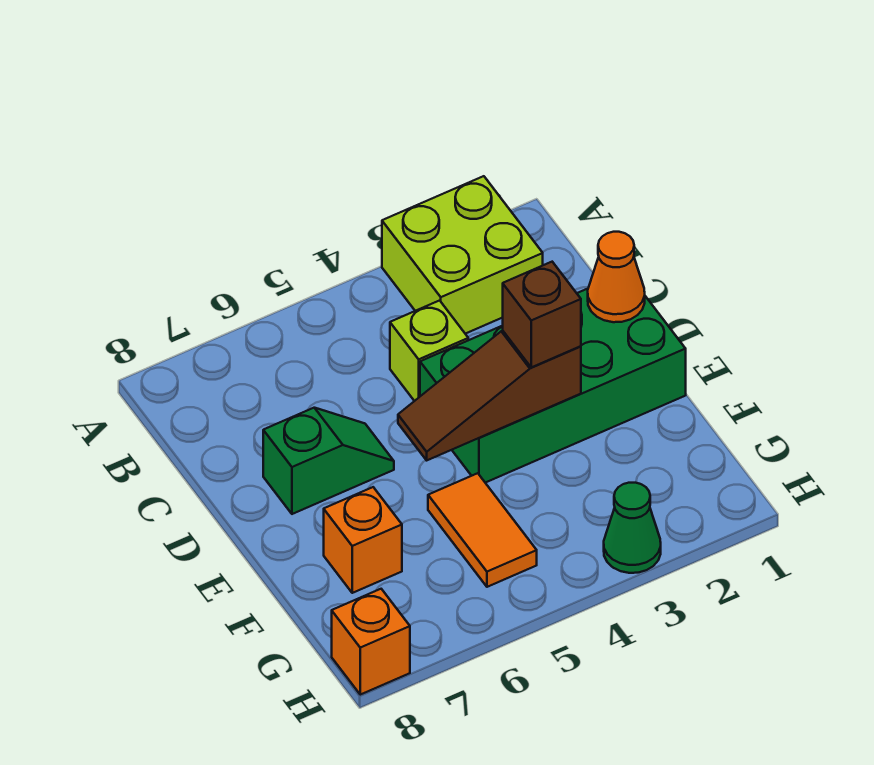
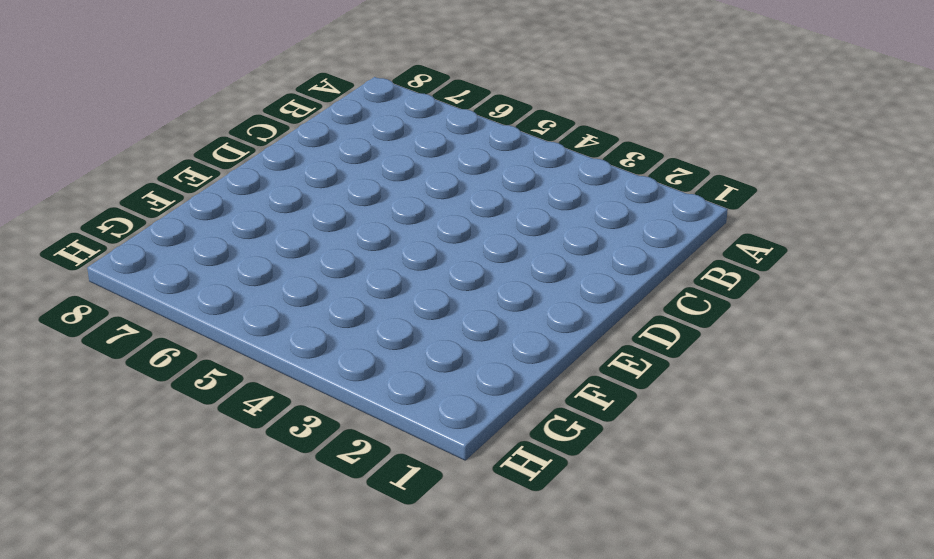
none -> lime brick A2:B3 level 1
none -> lime brick C4 level 1

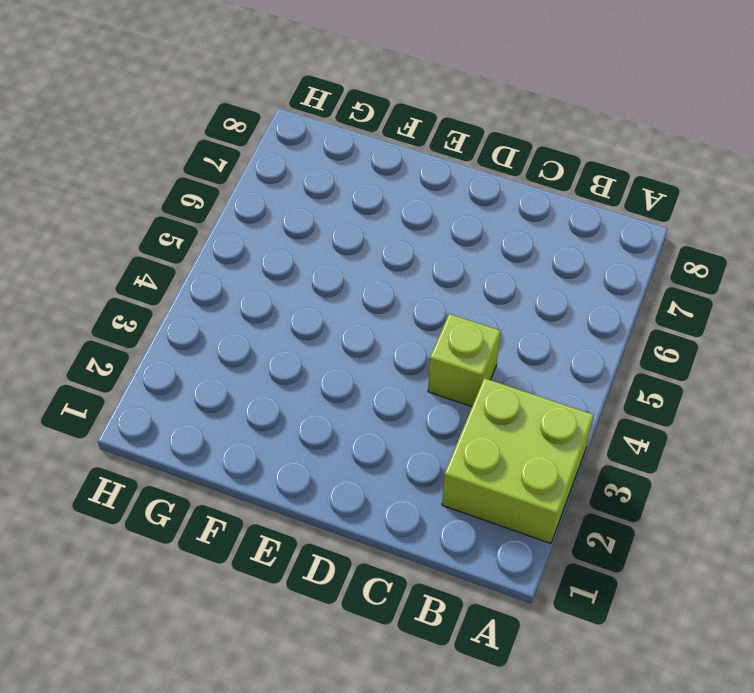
none -> green brick D1:E4 level 1
none -> green slope D6:D7 level 1 top 7

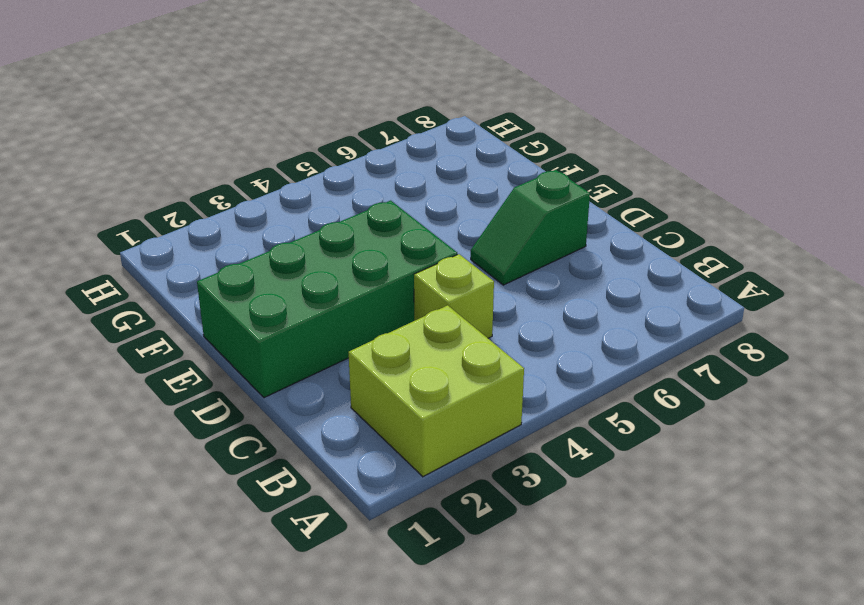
none -> orange tile F5:G5 level 1
none -> orange brick F7 level 1

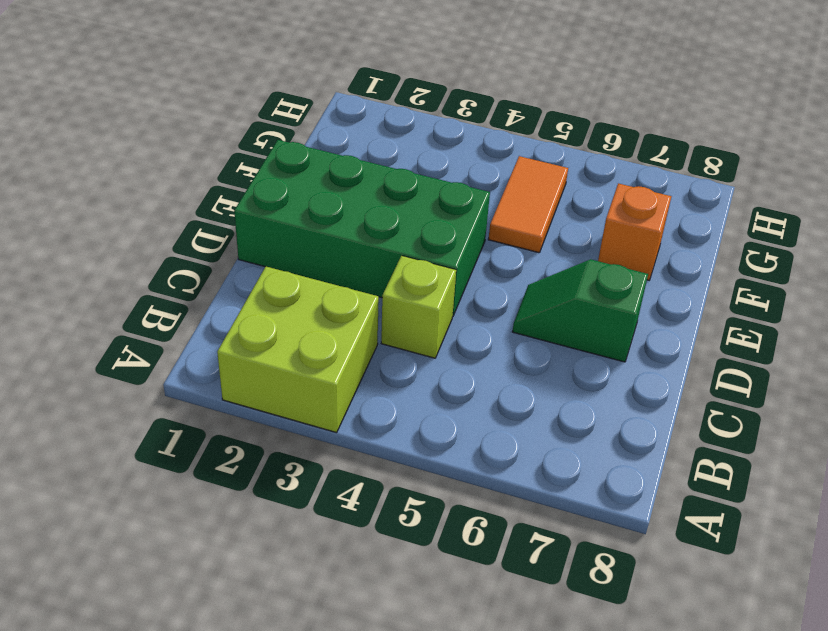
none -> green cone H3 level 1
none -> orange brick H8 level 1

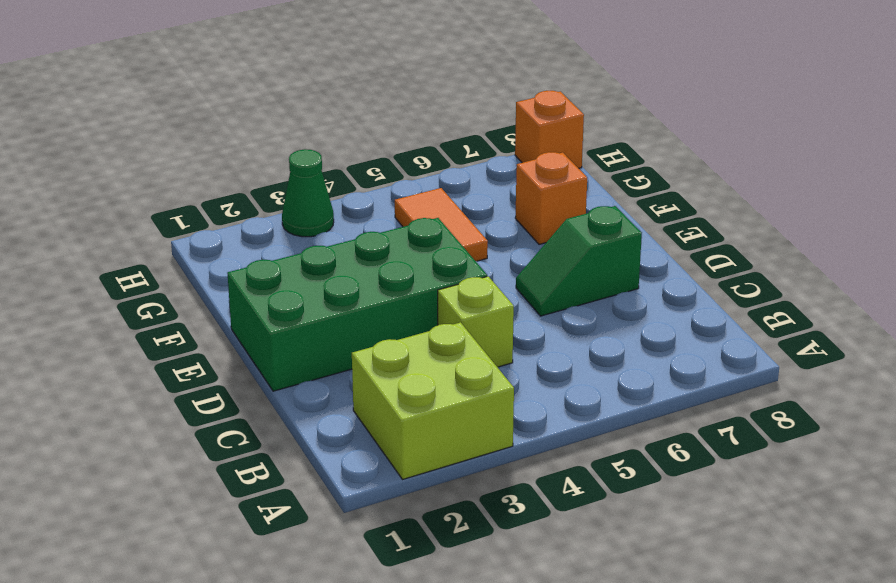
none -> orange cone D1 level 2
none -> brown slope E3:E5 level 2 top 3

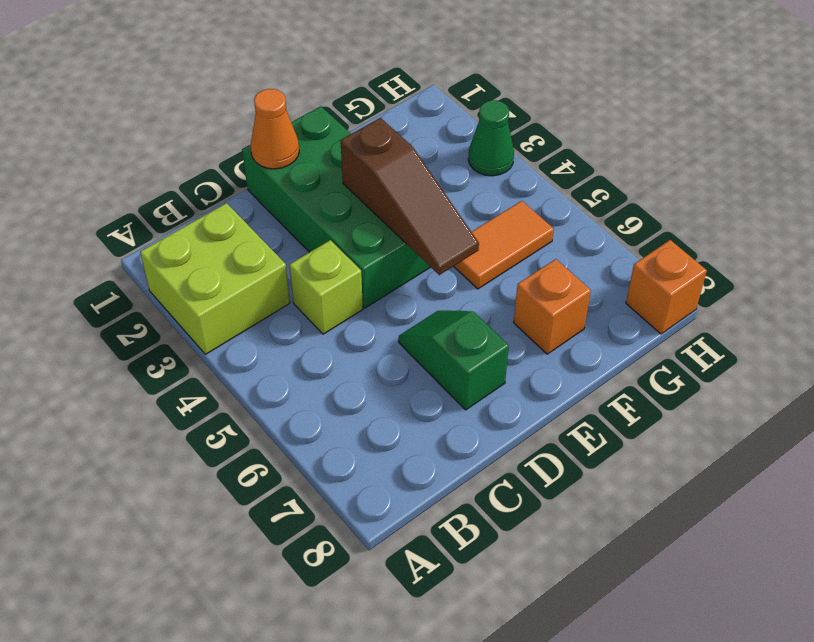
none -> brown brick E3 level 3

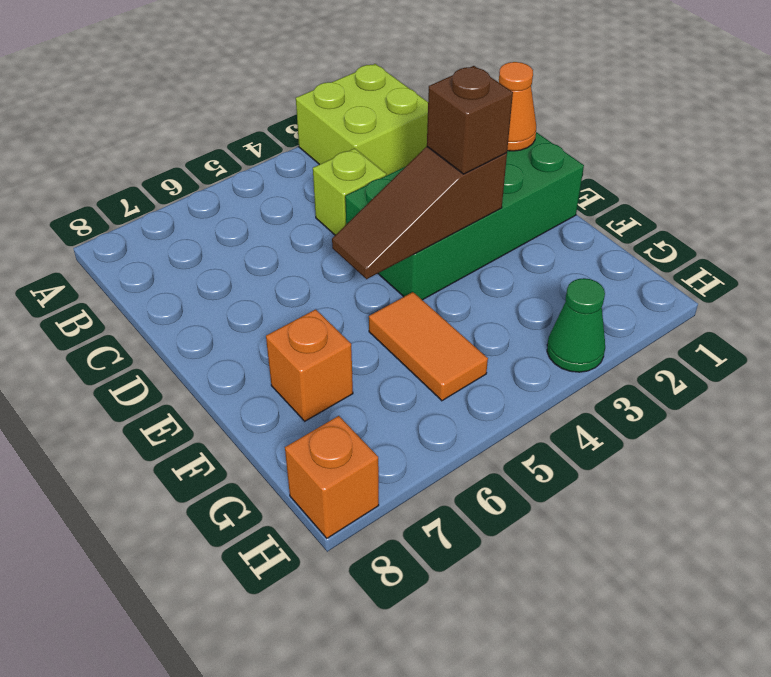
none -> green slope D6:D7 level 1 top 7

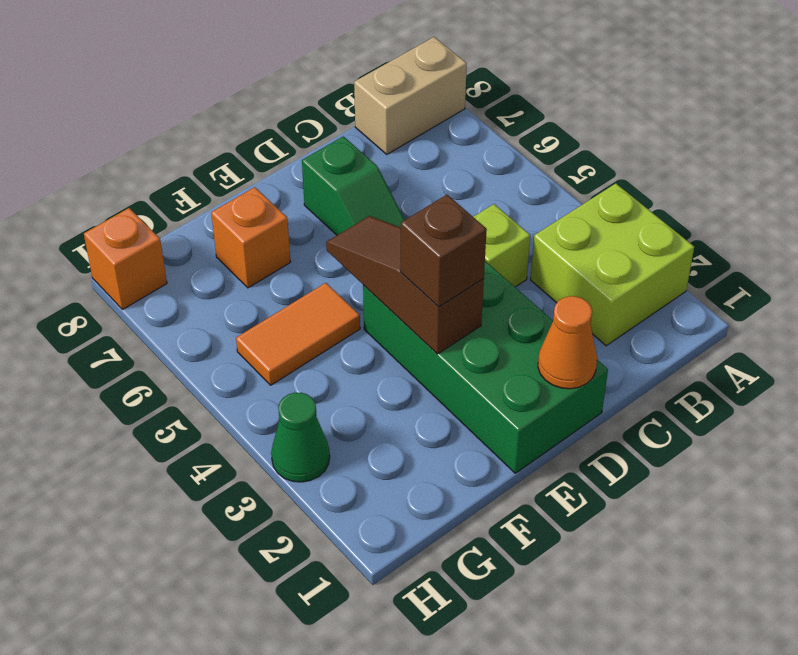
tan brick A8:B8 level 1 -> none

